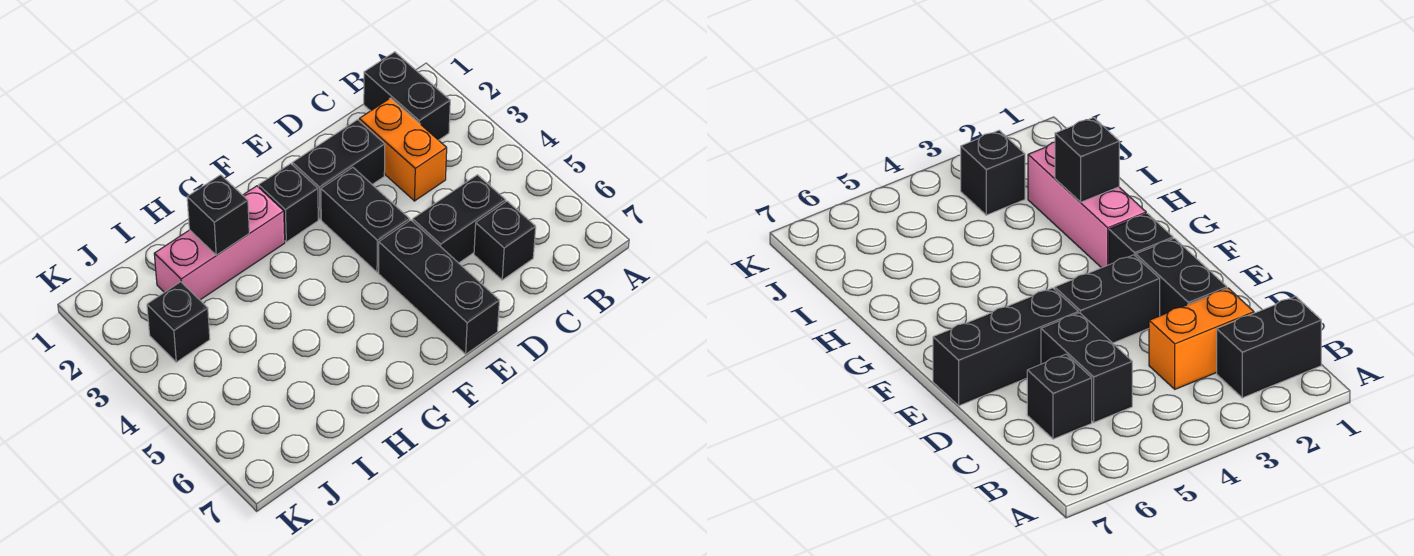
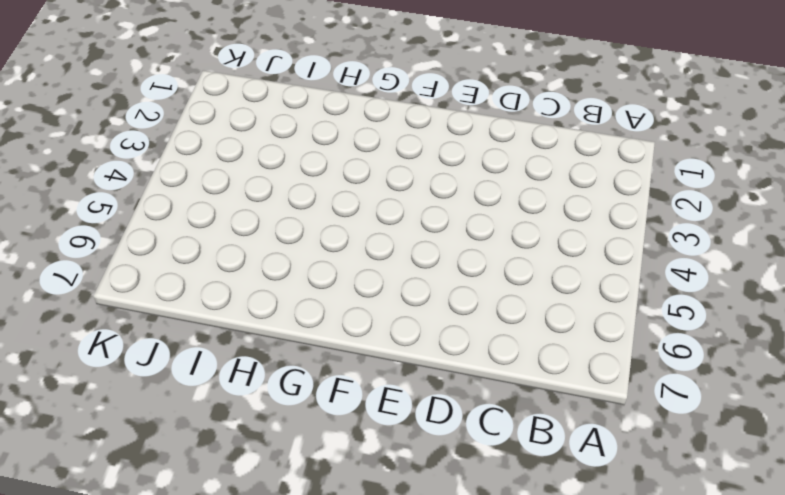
none -> black brick B1:B2 level 1
none -> orange brick C2:C3 level 1

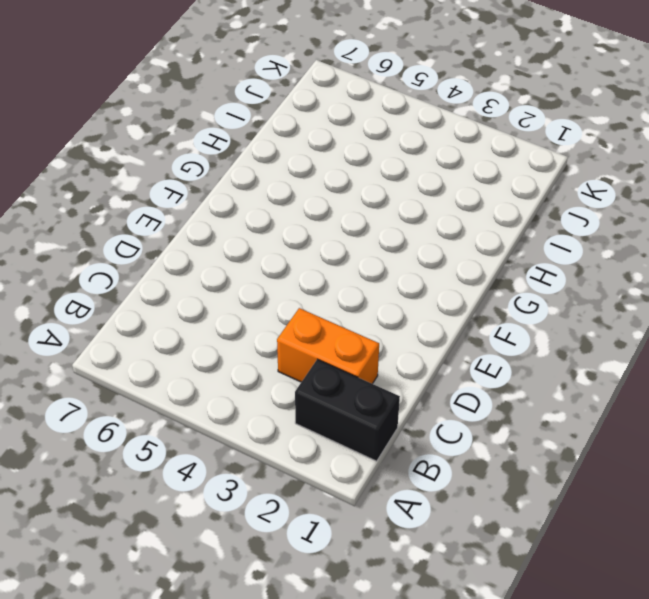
none -> black brick C5:D5 level 1
none -> black brick C6 level 1

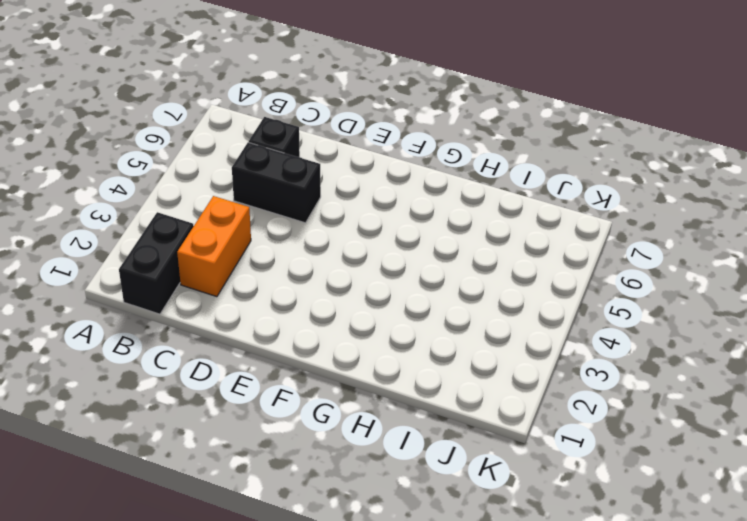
none -> black brick D2:E2 level 1
none -> black brick E3:E4 level 1

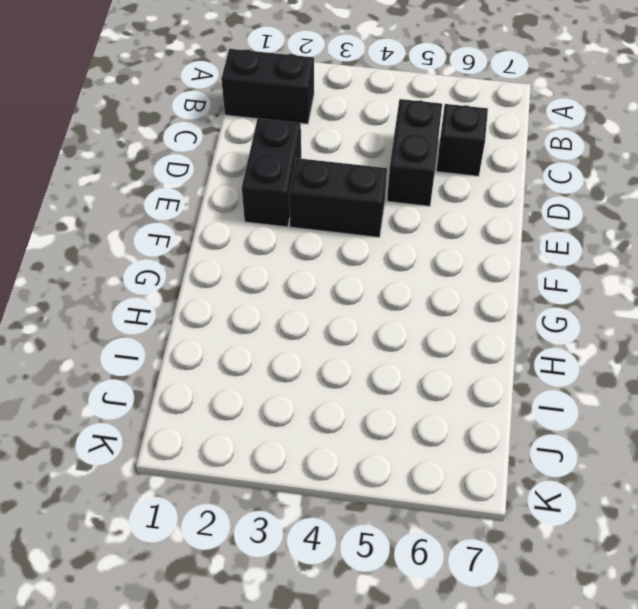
none -> orange brick C2:C3 level 1
none -> black brick E5:E7 level 1

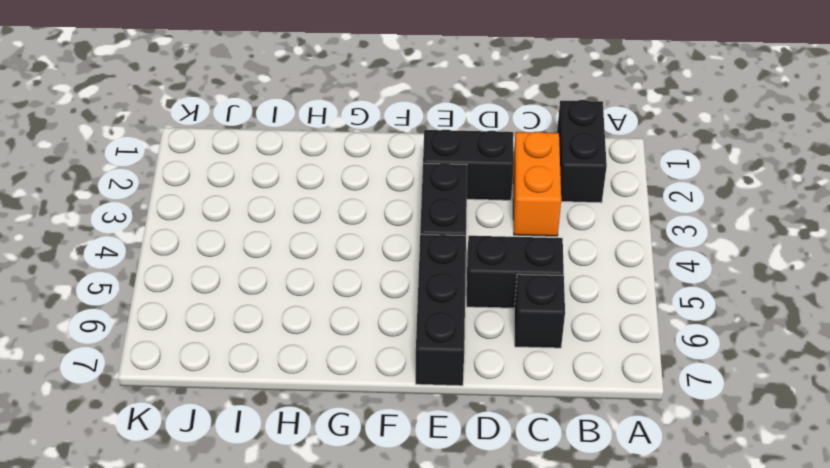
none -> black brick F2 level 1
none -> pink brick G2:I2 level 1

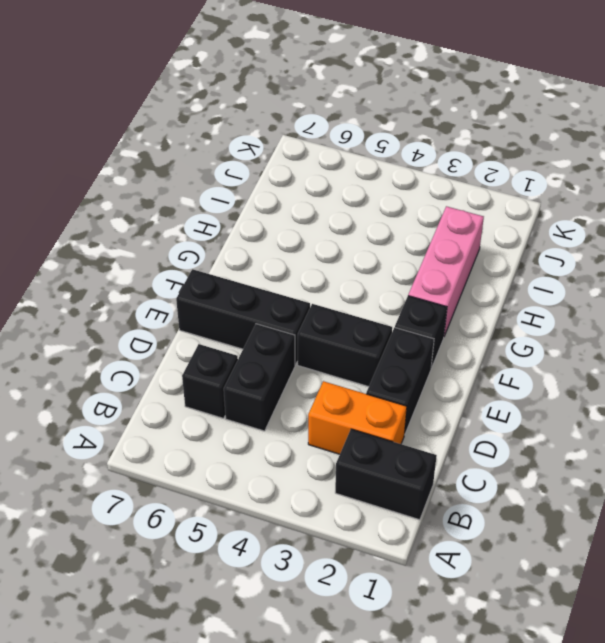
none -> black brick J3 level 1
none -> black brick H2 level 2

